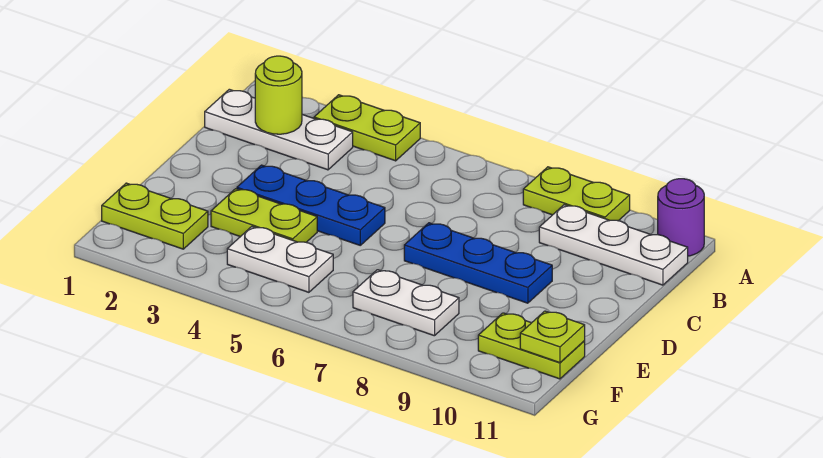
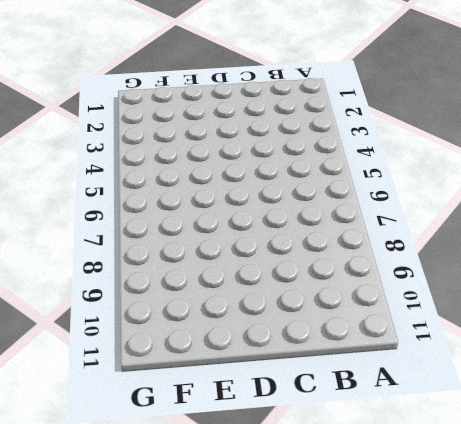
none -> lime plate A3:A4 level 1
none -> lime plate A8:A9 level 1
none -> purple round brick A11 level 1

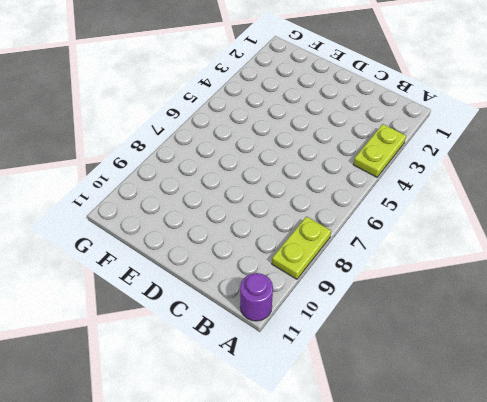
none -> white plate B1:B3 level 1
none -> white plate B9:B11 level 1
none -> blue plate D3:D5 level 1

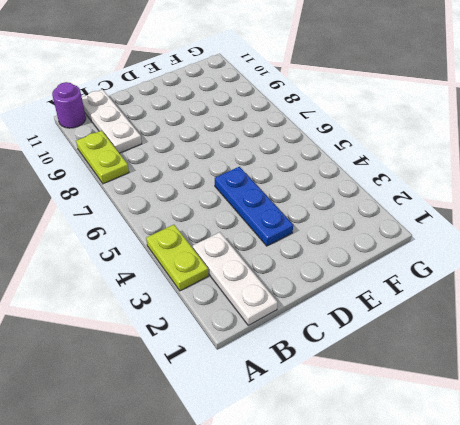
none -> blue plate D7:D9 level 1
none -> lime plate E3:E4 level 1
none -> lime plate F1:F2 level 1

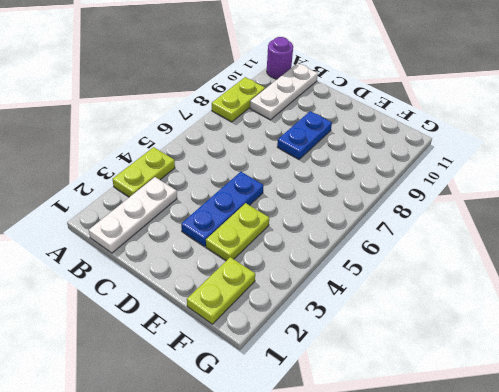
blue plate D8:D9 level 1 -> blue plate D7:D9 level 1
none -> white plate F4:F5 level 1
none -> white plate F7:F8 level 1
none -> lime plate F10:F11 level 1

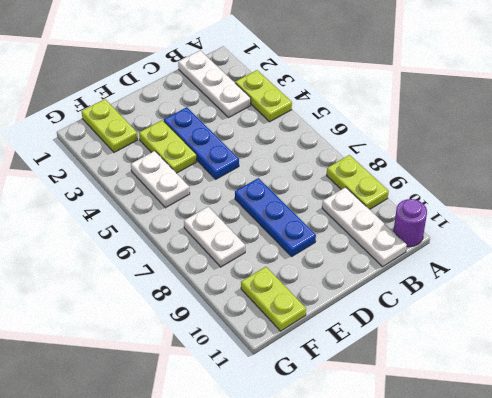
none -> lime round brick B2 level 2
none -> lime plate F11 level 2

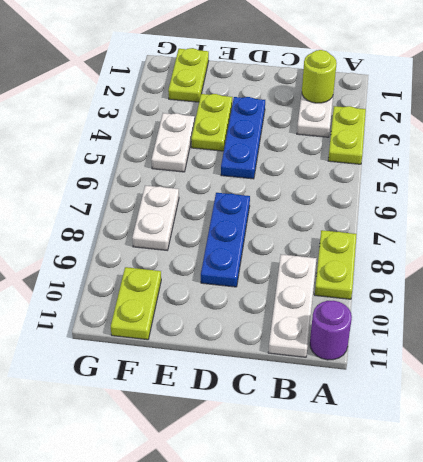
none -> lime plate F11 level 2

